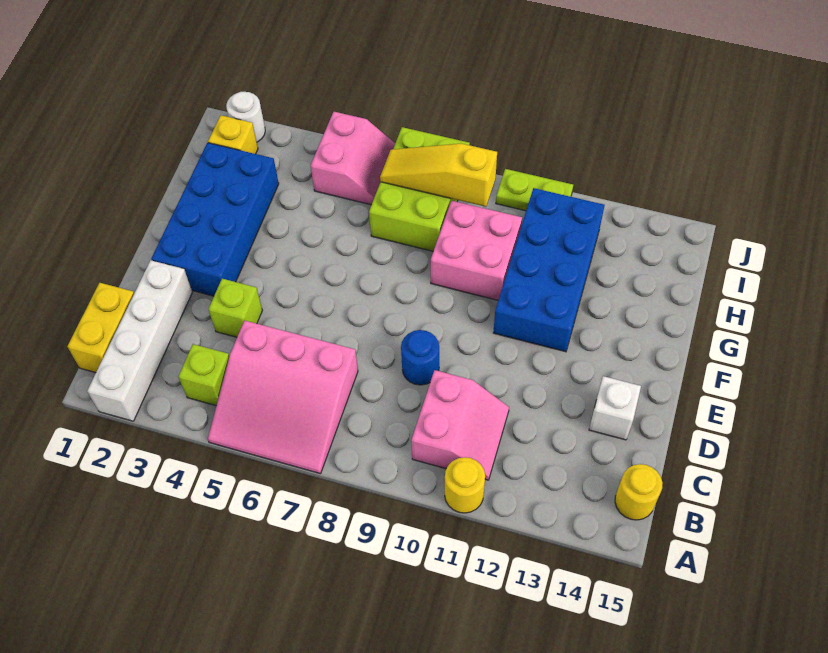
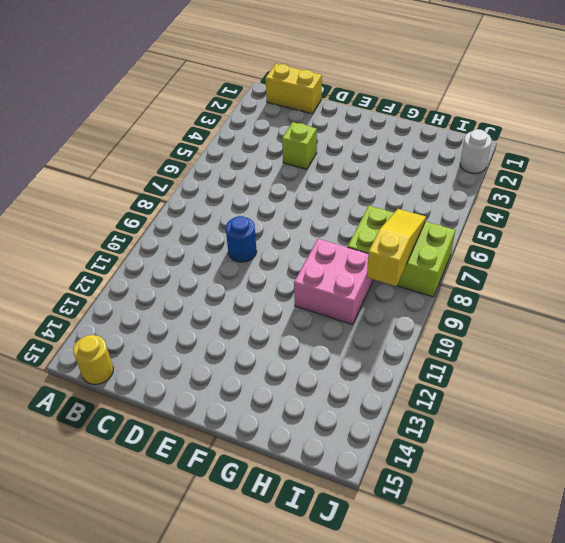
none -> white brick A2:D2 level 1
none -> pink slope A5:C7 level 1 top C
none -> yellow round brick A11 level 1

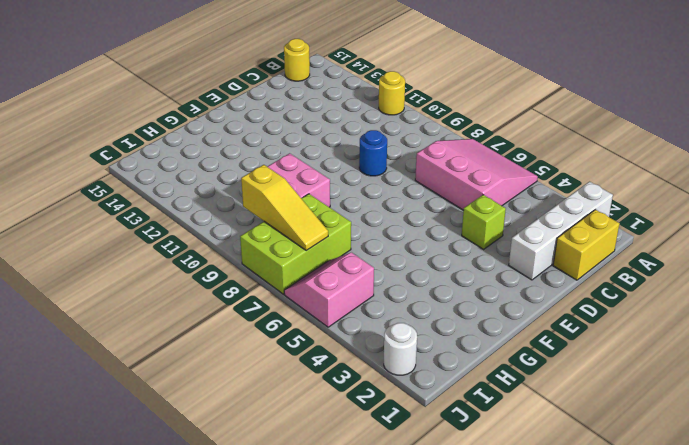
none -> lime brick B4 level 1
none -> pink slope B10:C11 level 1 top 10
none -> white brick D14 level 1

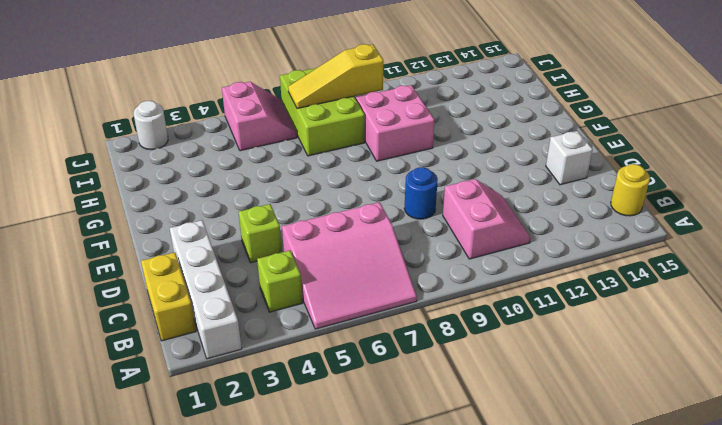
none -> yellow round brick A11 level 1
none -> blue brick E2:H3 level 1
none -> blue brick F11:I12 level 1

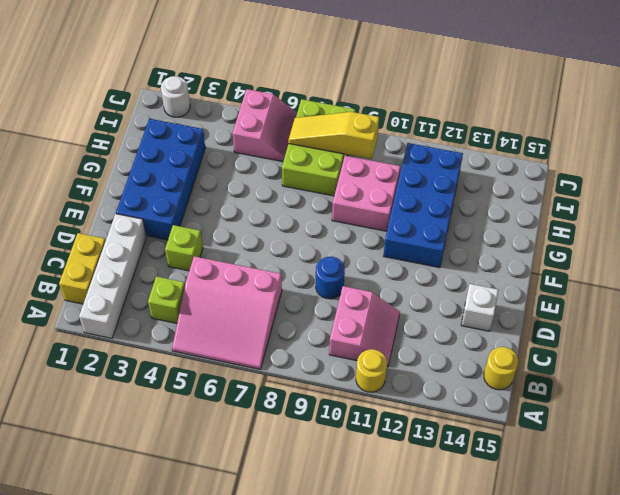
none -> yellow brick I2 level 1
none -> lime plate J10:J11 level 1

